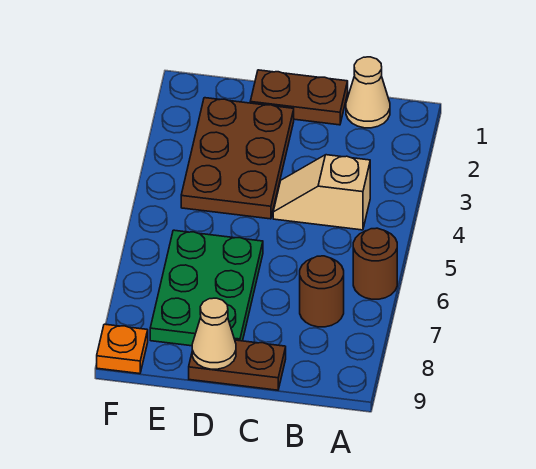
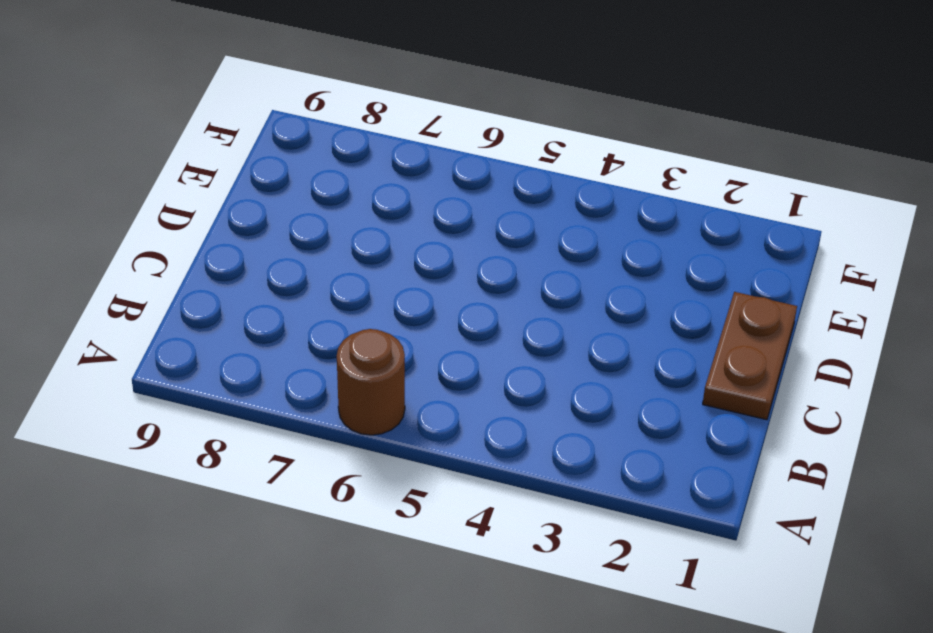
none -> tan cone B1 level 1
none -> tan slope B4:C4 level 1 top B

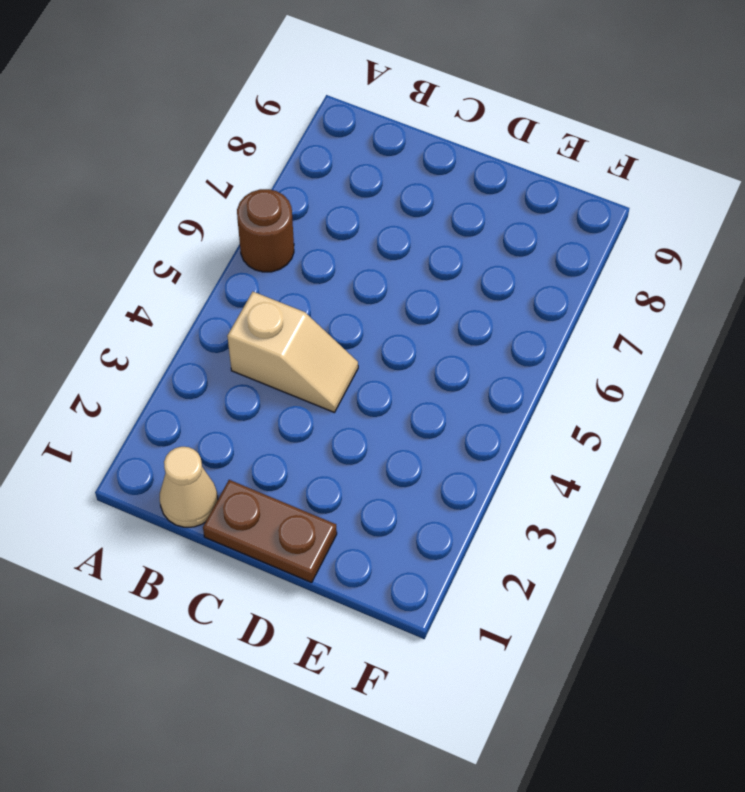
none -> brown round brick B7 level 1
none -> brown plate C9:D9 level 1

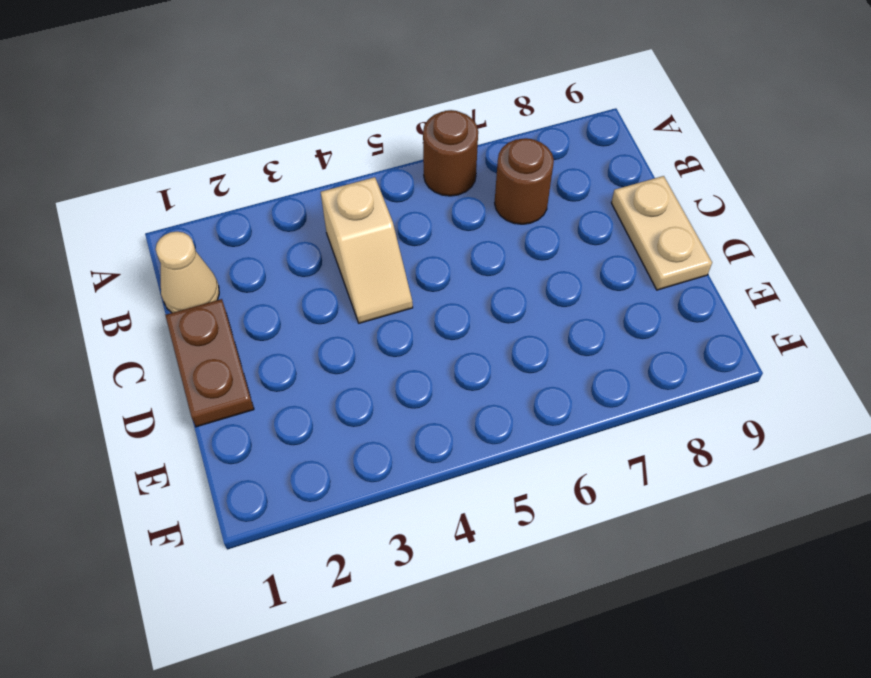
tan plate C9:D9 level 1 -> brown plate C9:D9 level 1
none -> brown plate D2:E4 level 1
none -> green plate D6:E8 level 1

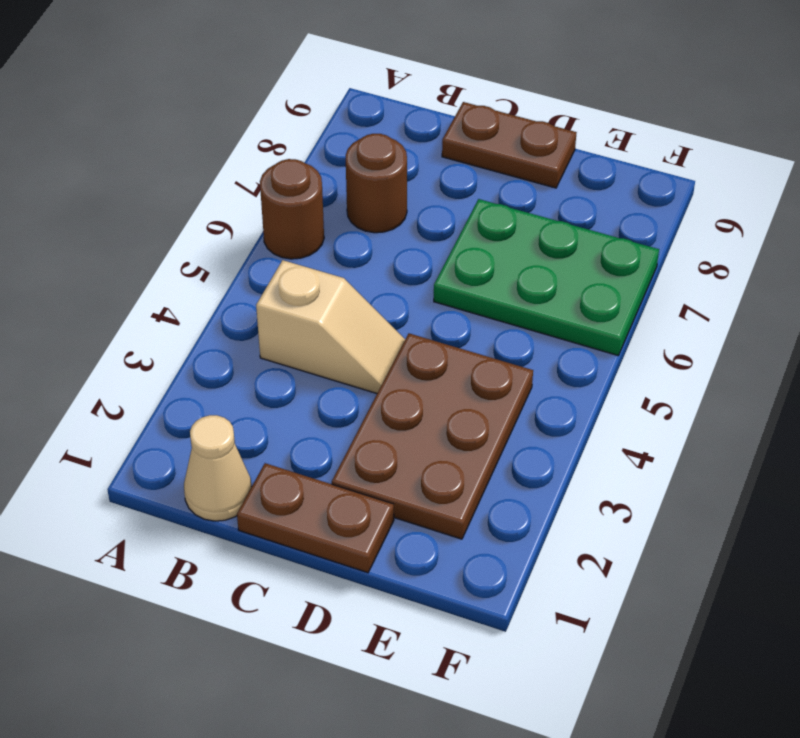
green plate D6:F7 level 1 -> green plate D6:E8 level 1
none -> orange plate F9 level 1
none -> tan cone D9 level 2

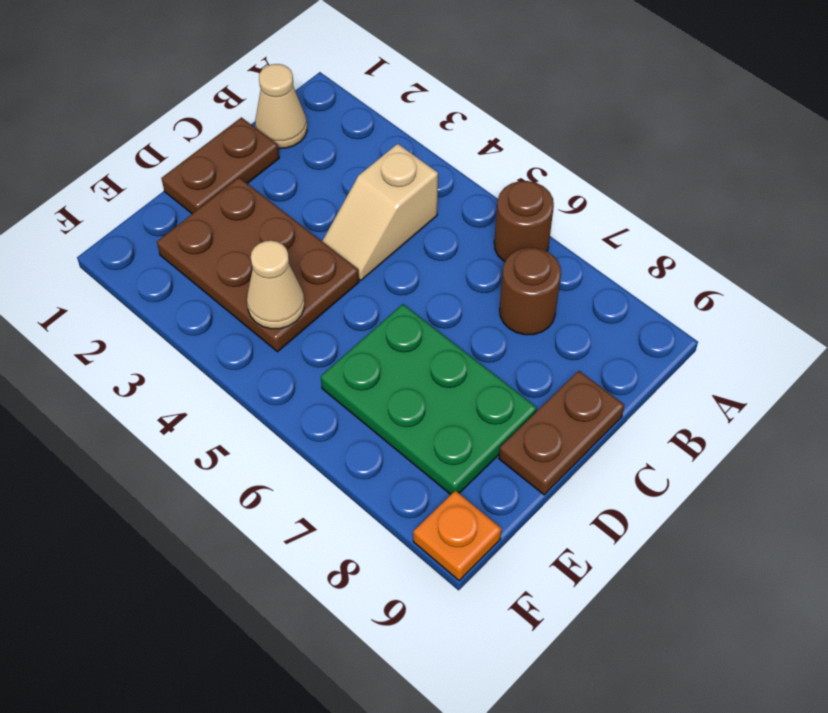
tan cone E4 level 2 -> tan cone D9 level 2

